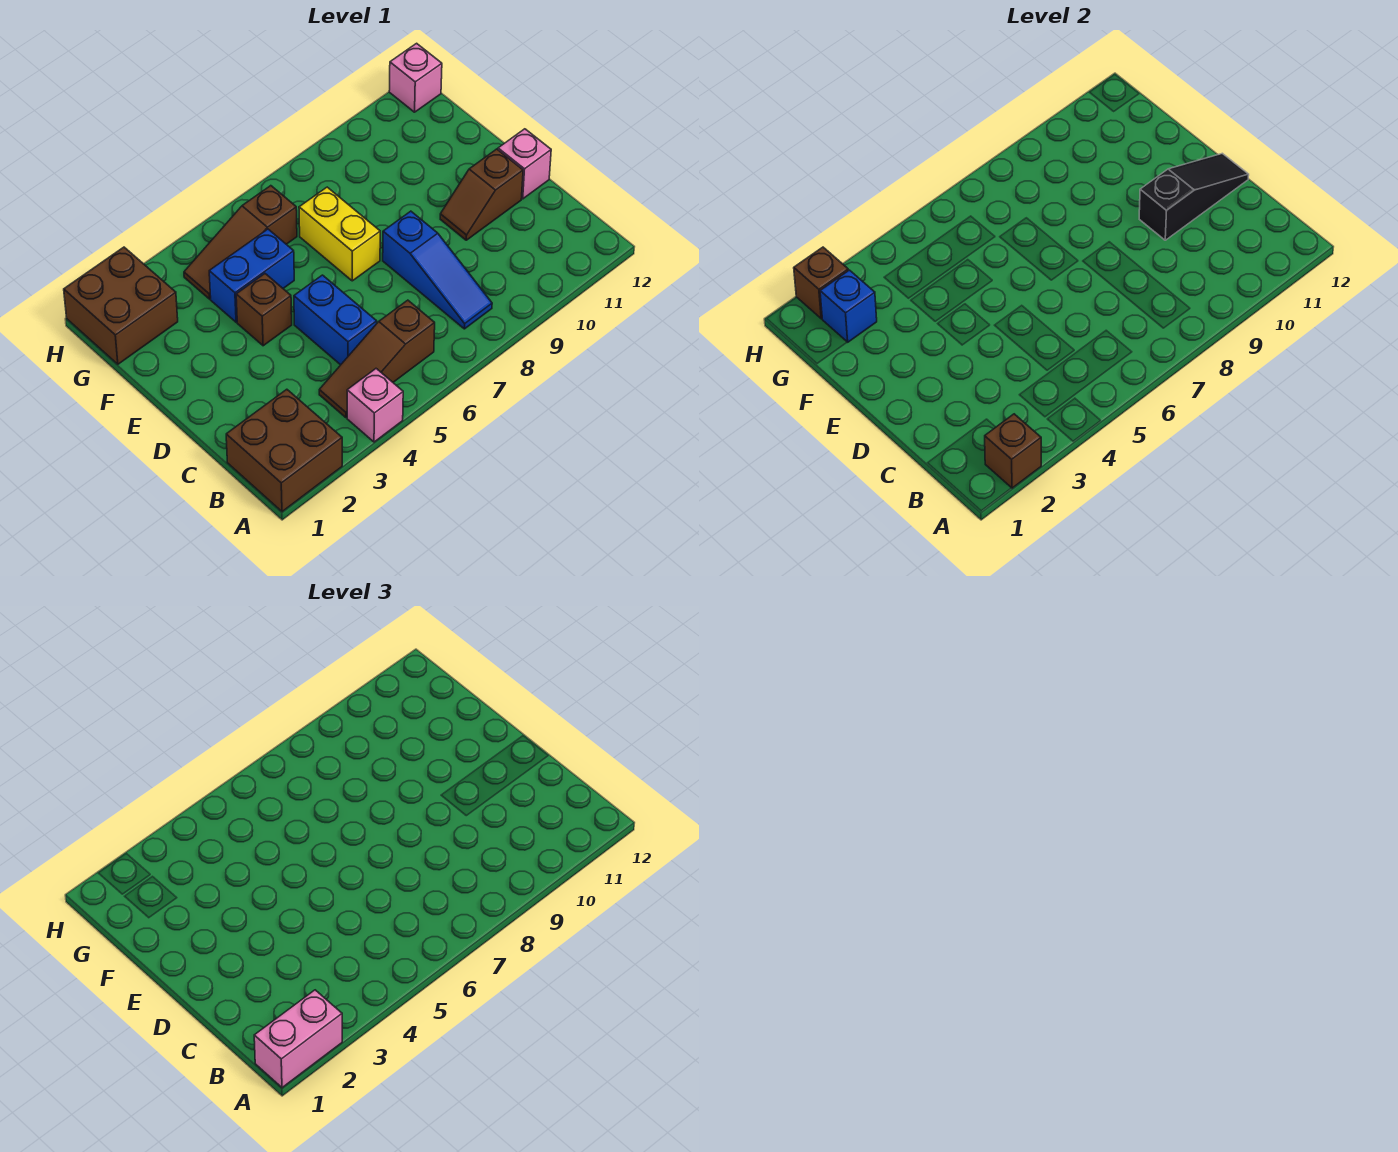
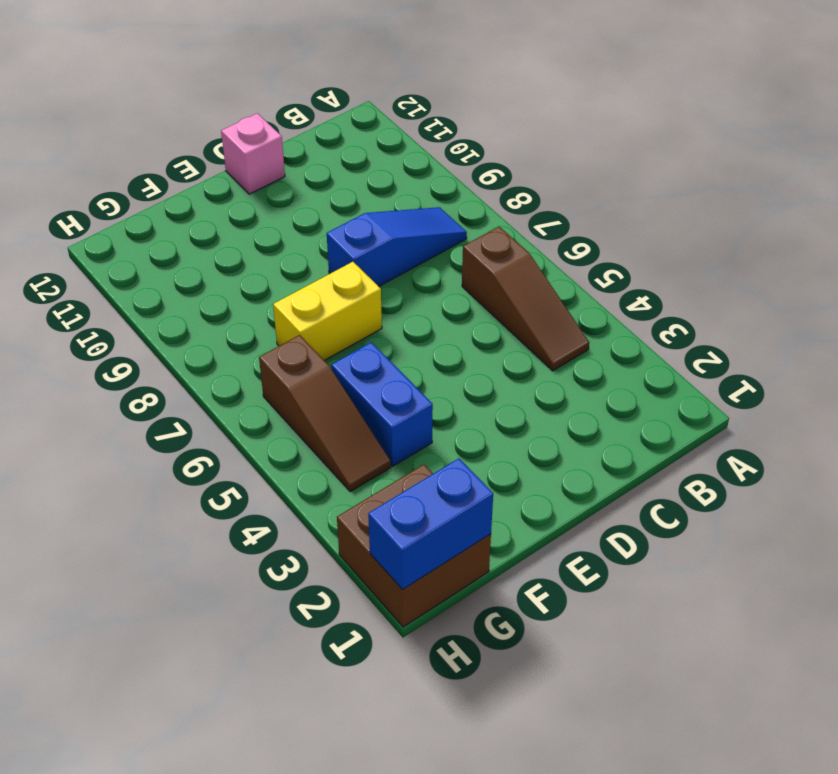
blue brick G1:H1 level 2 -> blue brick C5:D5 level 1
none -> brown brick A1:B2 level 1
none -> pink brick A4 level 1
none -> brown slope D10:D11 level 1 top 11

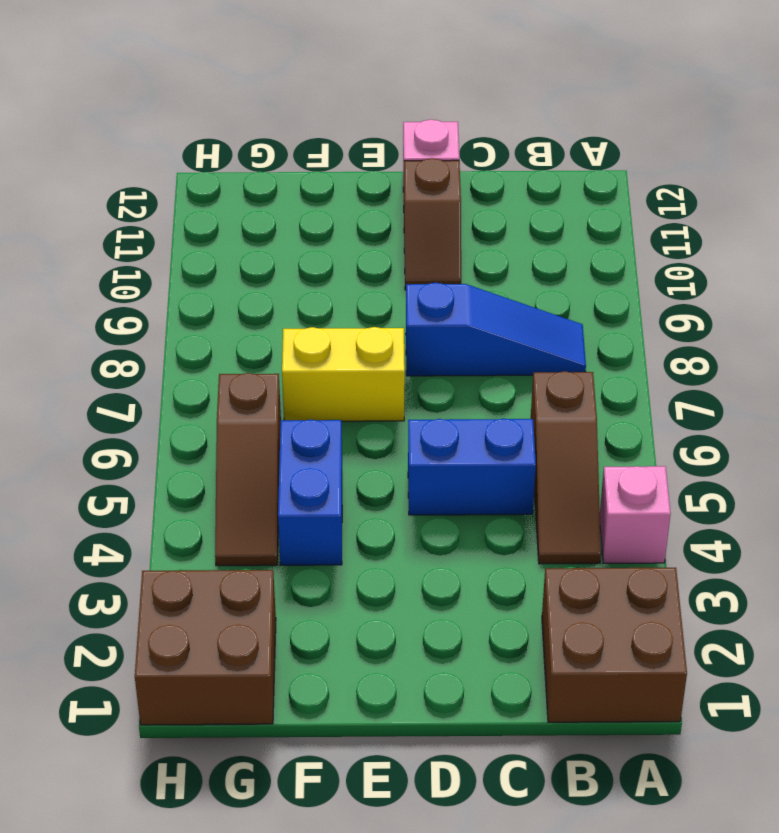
none -> brown brick E4 level 1
none -> pink brick H12 level 1
none -> brown brick A2 level 2

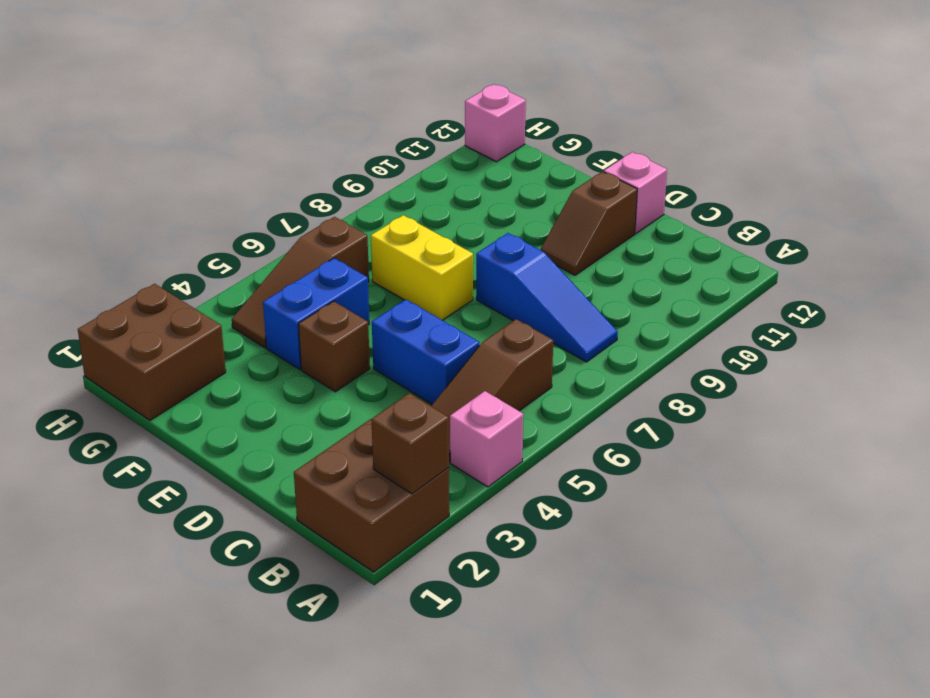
none -> black slope D10:D12 level 2 top 10
none -> blue brick G2 level 2
none -> brown brick H2 level 2

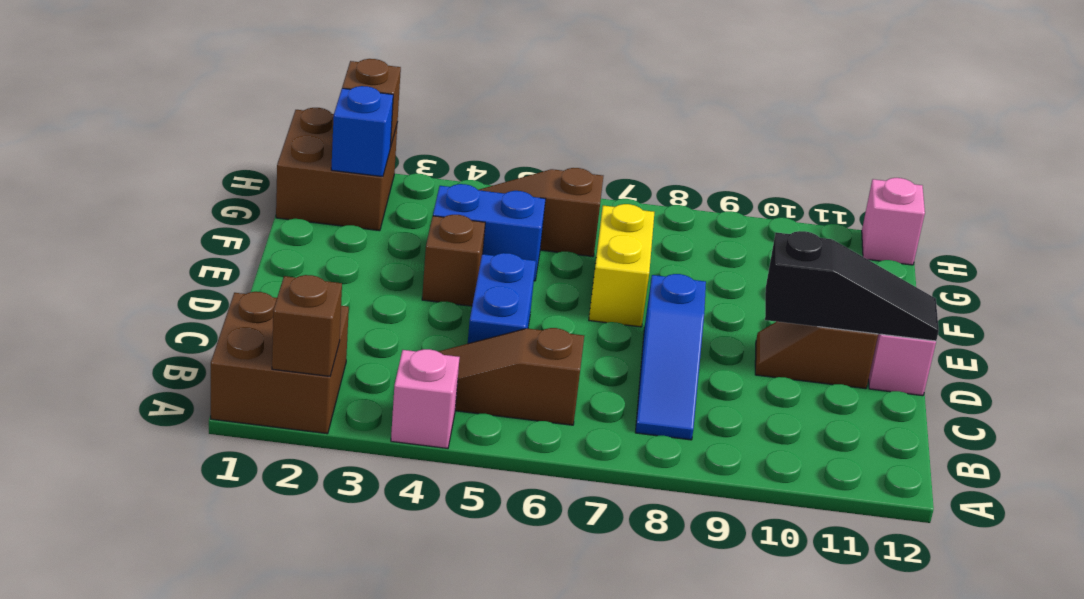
none -> pink brick A1:A2 level 3

